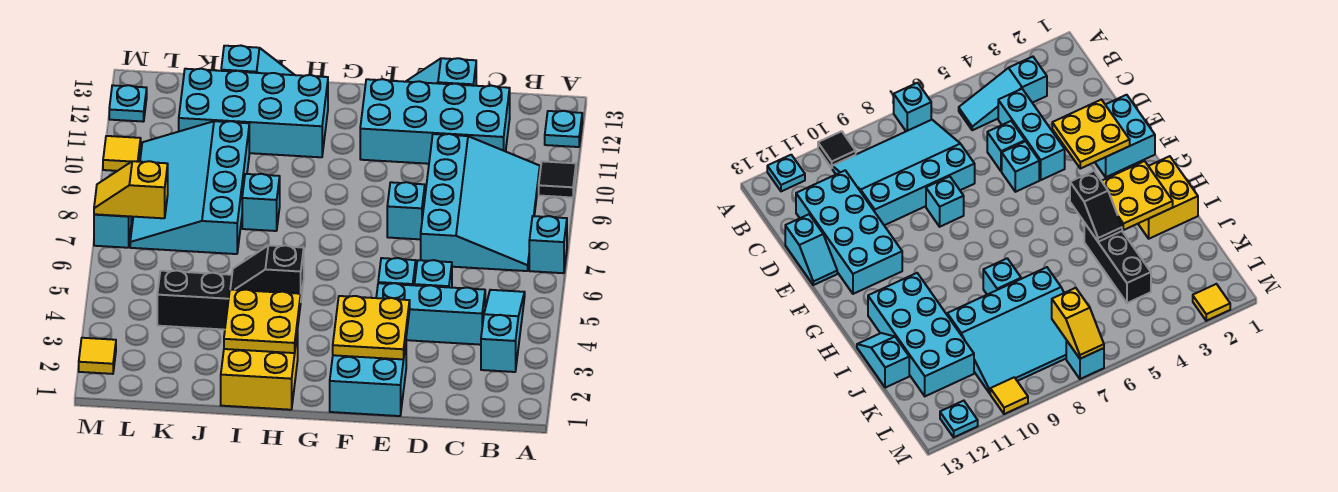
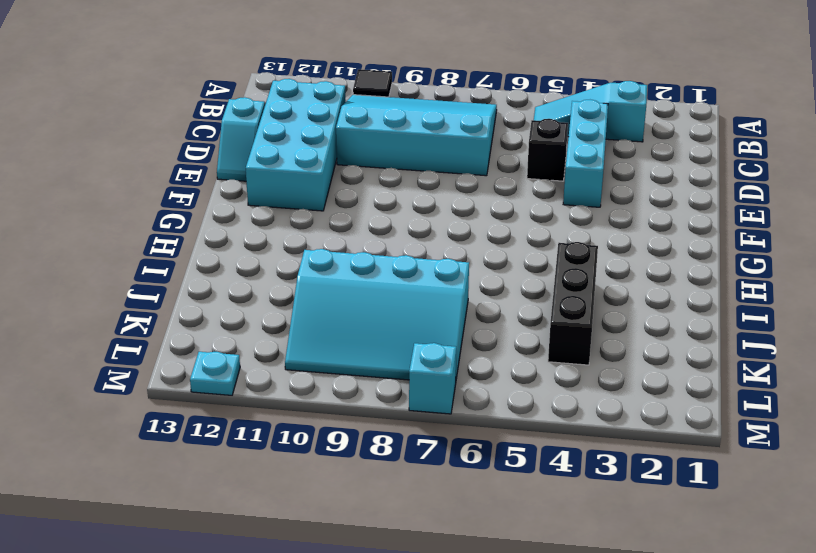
black brick D5 level 1 -> cyan brick D5 level 1
none -> cyan brick A7 level 1
none -> cyan plate A12 level 1
none -> cyan brick E1:F2 level 1

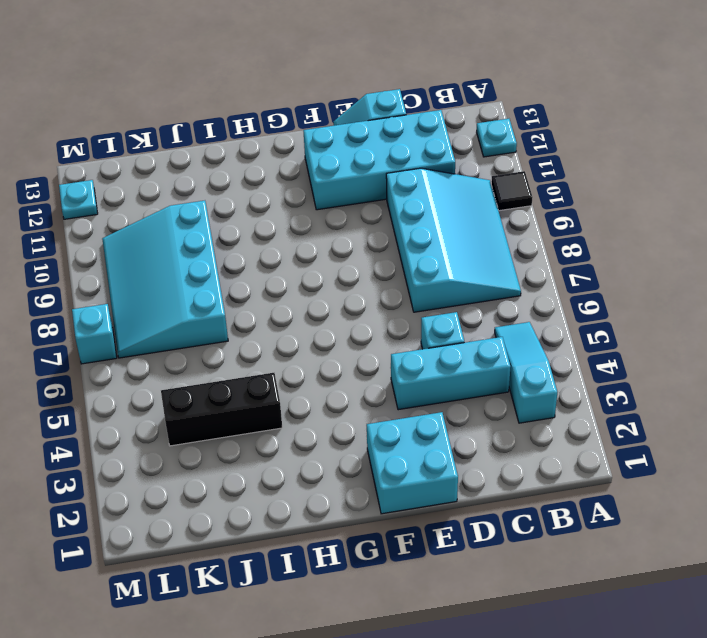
none -> cyan brick A7 level 1
none -> cyan brick E5 level 1
none -> cyan brick E8 level 1

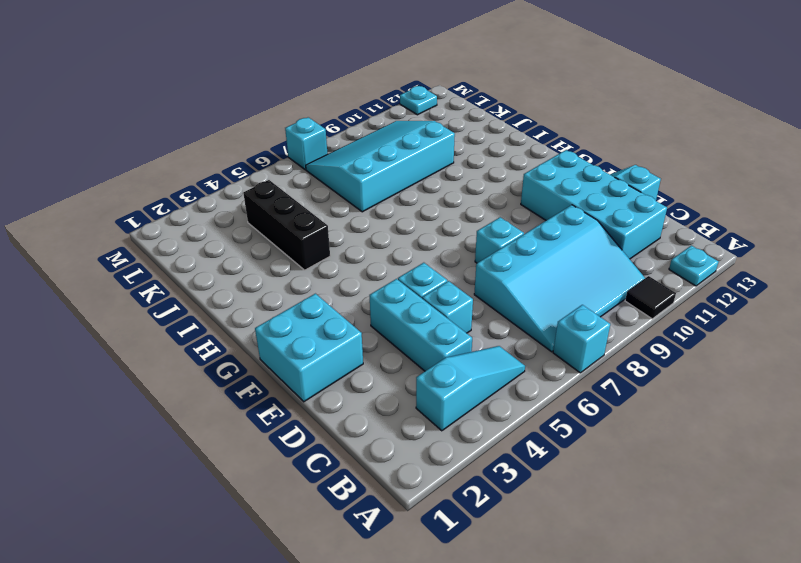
none -> yellow brick H1:I2 level 1
none -> cyan brick H11:K12 level 1
none -> cyan brick I8 level 1

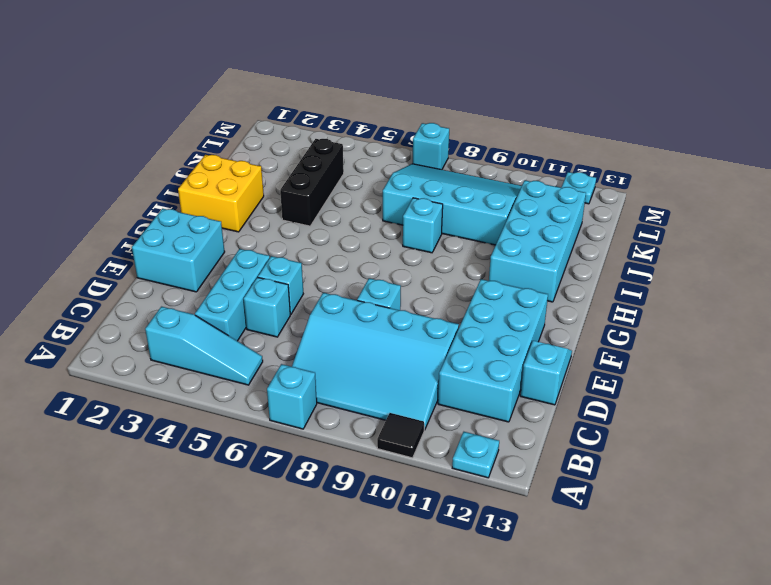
none -> cyan slope I13:J13 level 1 top J
none -> yellow tile M2 level 1
none -> yellow tile M10 level 1

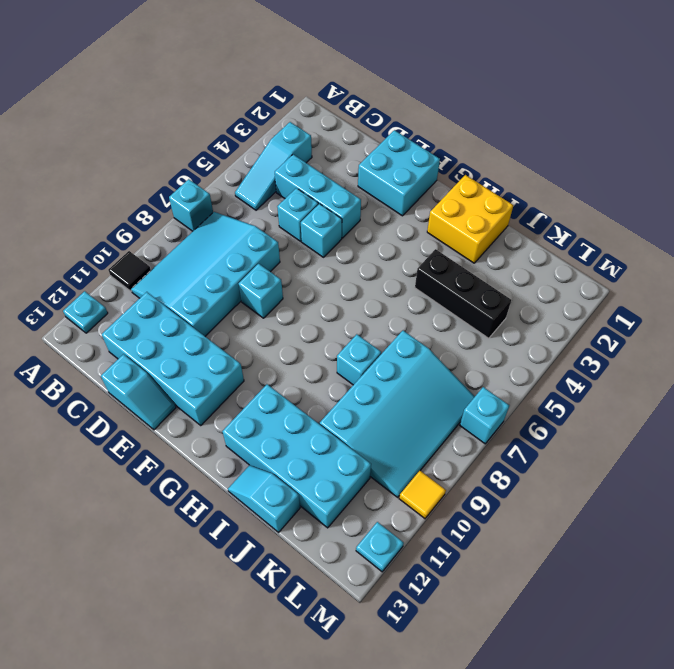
none -> yellow tile M2 level 1
none -> yellow plate E2:F3 level 2
none -> yellow plate H2:I3 level 2

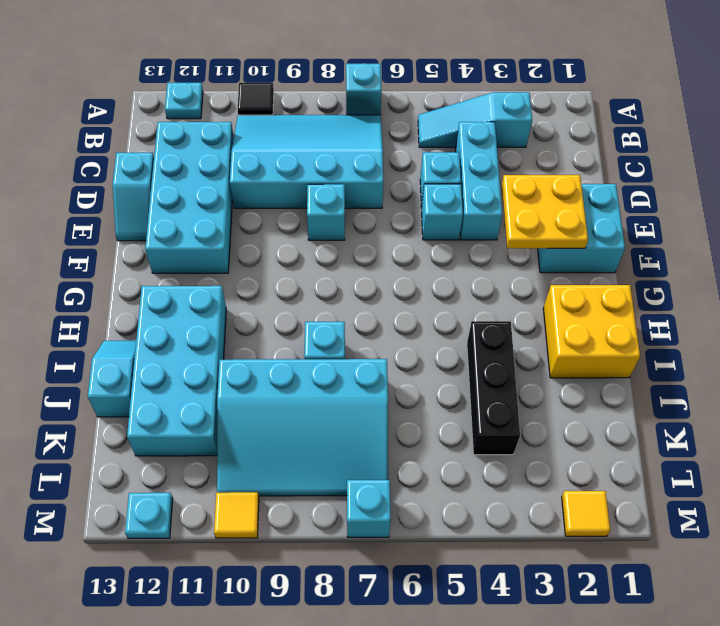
none -> yellow plate H2:I3 level 2
none -> black slope H4:I4 level 2 top H
none -> yellow slope L7:M7 level 2 top L

